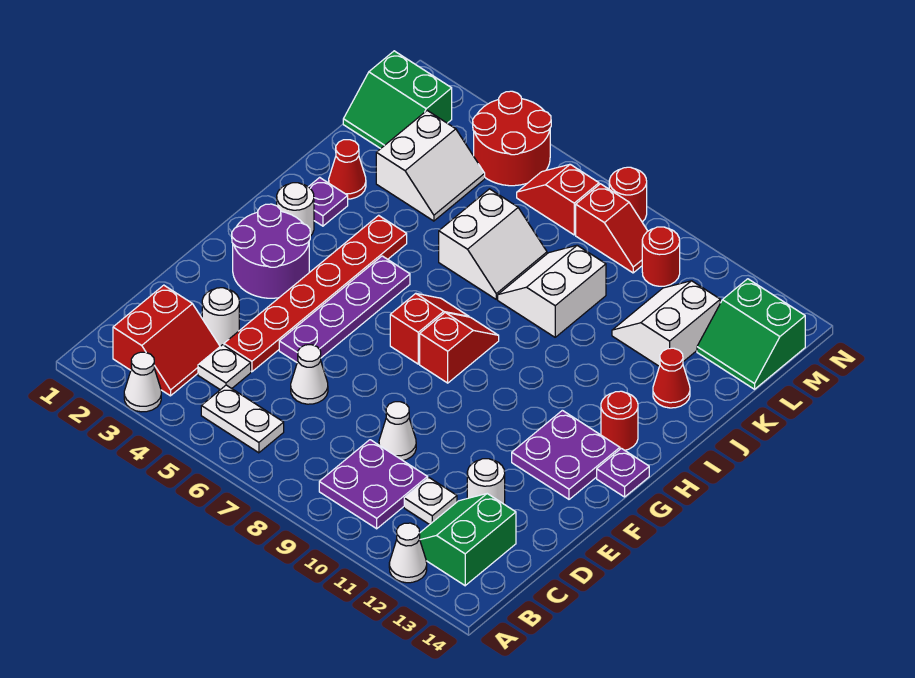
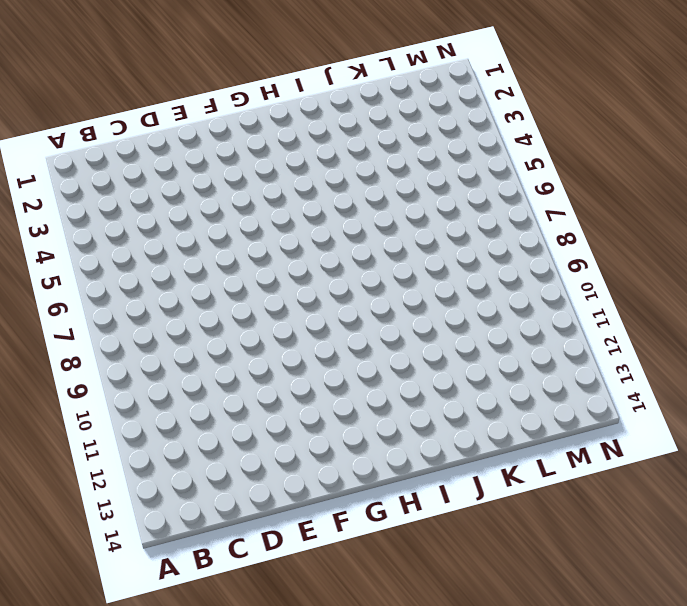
none -> white cone A3 level 1
none -> white cone A12 level 1
none -> red slope B2:C3 level 1 top 2
none -> white plate B5:B6 level 1

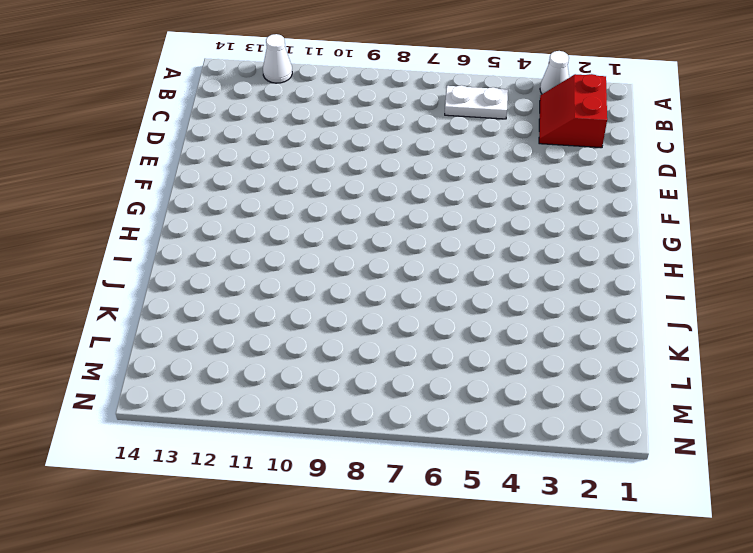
none -> purple plate B9:C10 level 1
none -> green slope B12:C13 level 1 top 13
none -> white plate C4 level 1
none -> white plate C11 level 1

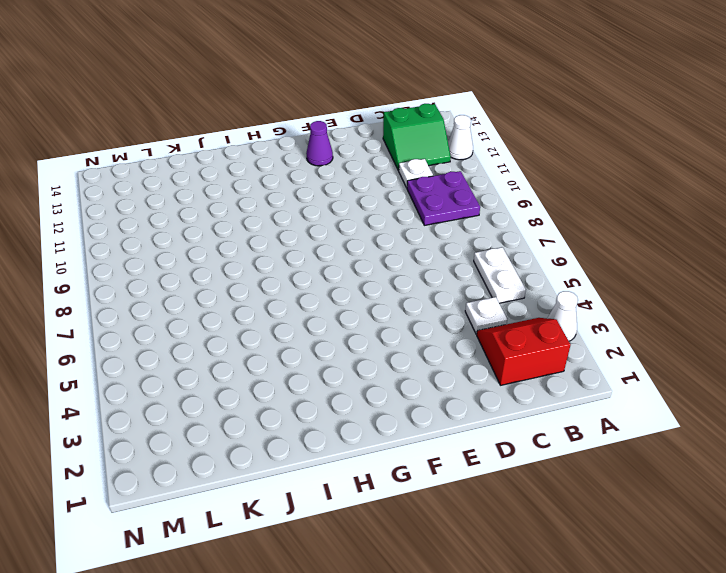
purple cone F13 level 1 -> purple plate F12:G13 level 1
none -> white round brick D3 level 1
none -> red plate D4:I4 level 1
none -> white cone D6 level 1
none -> white cone D9 level 1

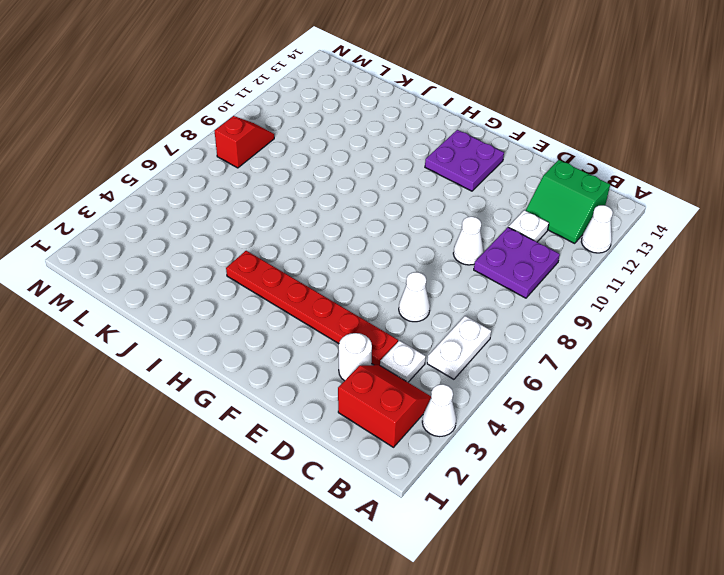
none -> white round brick D12 level 1
none -> purple plate E5:H5 level 1
none -> purple round brick F2:G3 level 1
none -> red slope G7:H7 level 1 top G

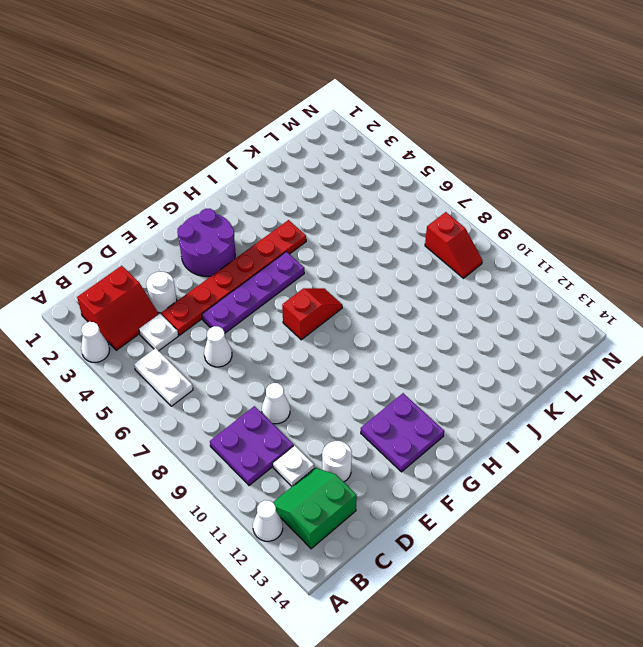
none -> red slope G8:H8 level 1 top G
none -> purple plate G14 level 1
none -> white round brick H2 level 1
none -> red round brick H13 level 1

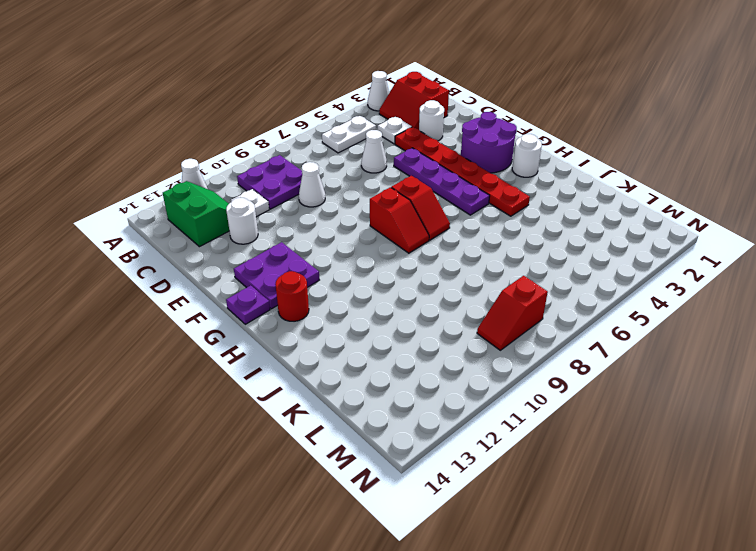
none -> purple plate I2 level 1
none -> red cone J2 level 1
none -> white slope J6:K7 level 1 top 6
none -> white slope J8:K9 level 1 top 9

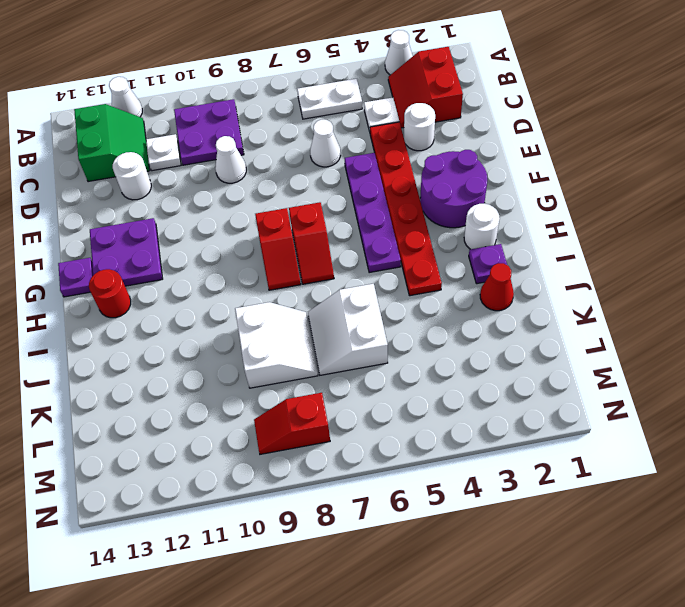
none -> red cone J13 level 1
none -> white slope K3:L4 level 1 top 3
none -> white slope K11:L12 level 1 top 12
none -> green slope L1:M2 level 1 top M

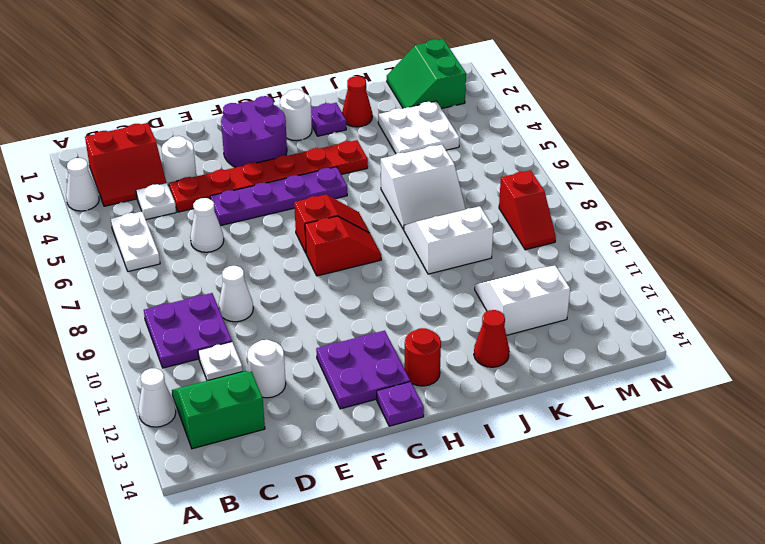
white plate K3:L4 level 1 -> white slope K3:L4 level 1 top 3
none -> green slope L13:M14 level 1 top M
none -> red round brick M4:N5 level 1
none -> red slope M6:M7 level 1 top 7
none -> red round brick M10 level 1

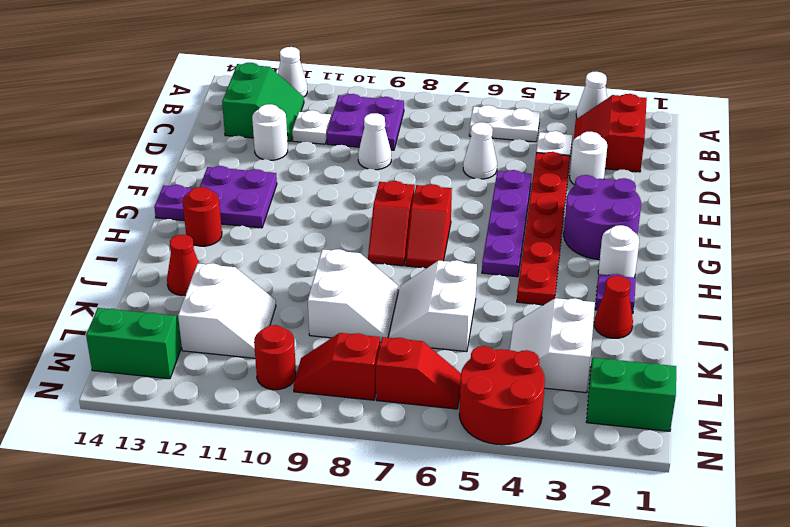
none -> red round brick N8 level 1

